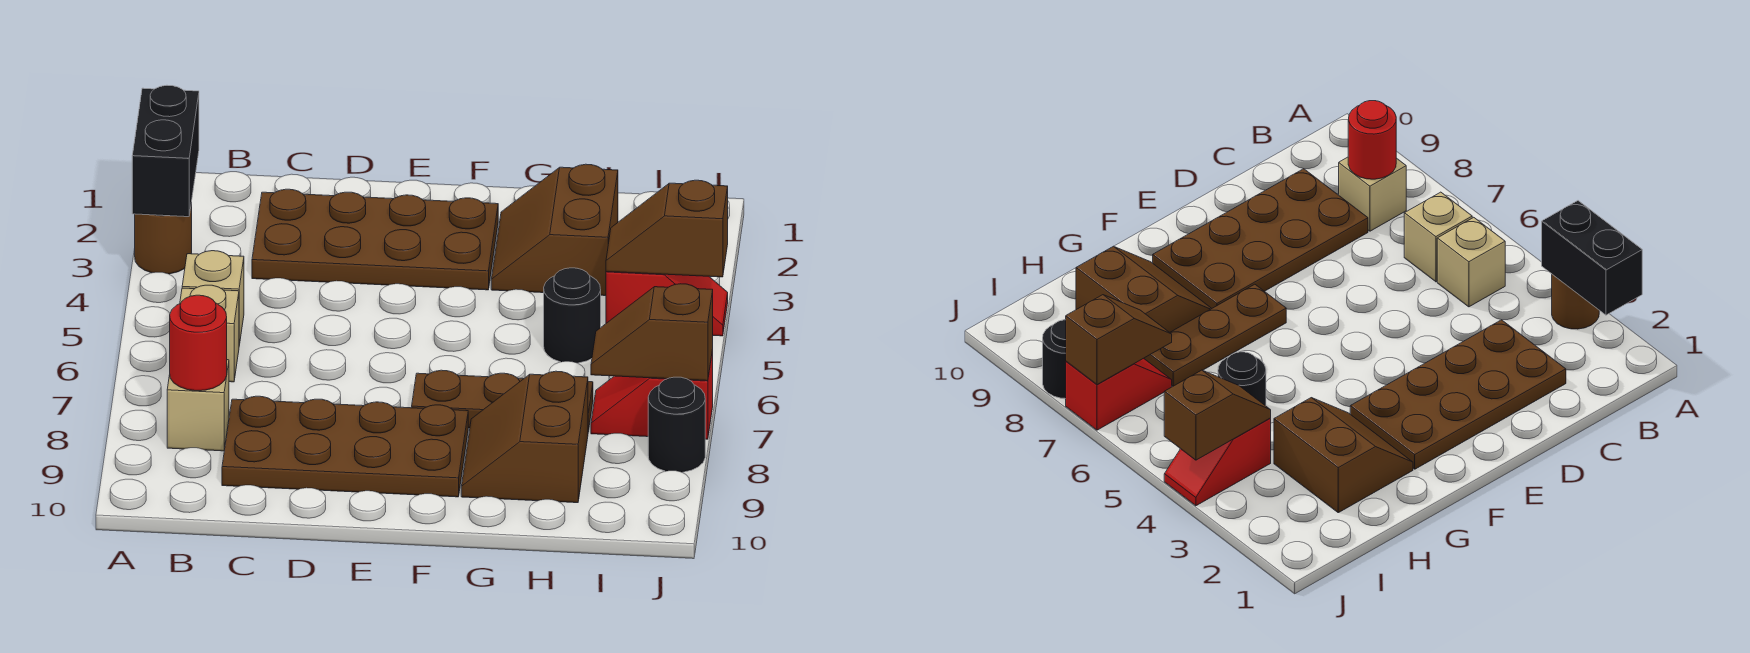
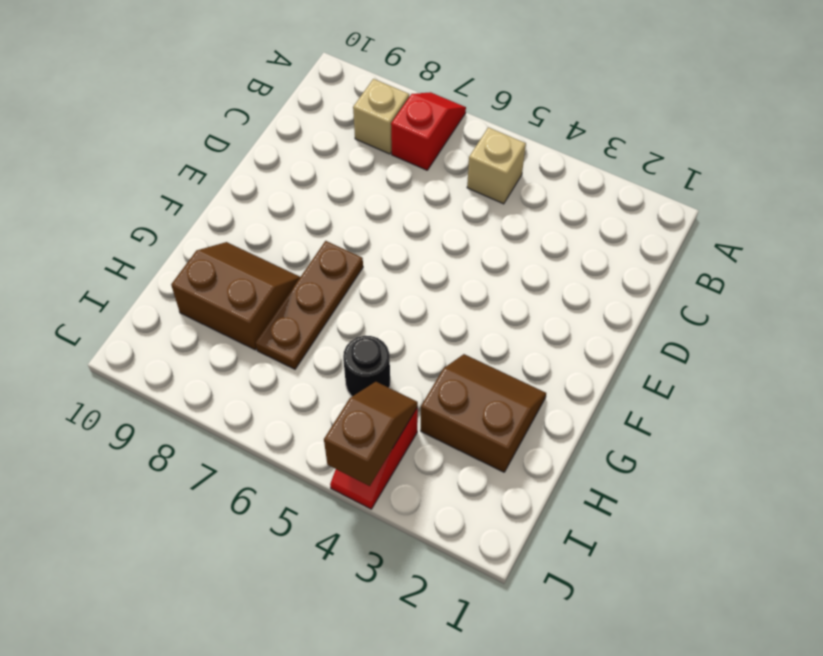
red slope A7:B7 level 1 top B -> red slope I7:J7 level 1 top J
none -> brown round brick A3 level 1
none -> tan brick B6 level 1
none -> brown plate C2:F3 level 1

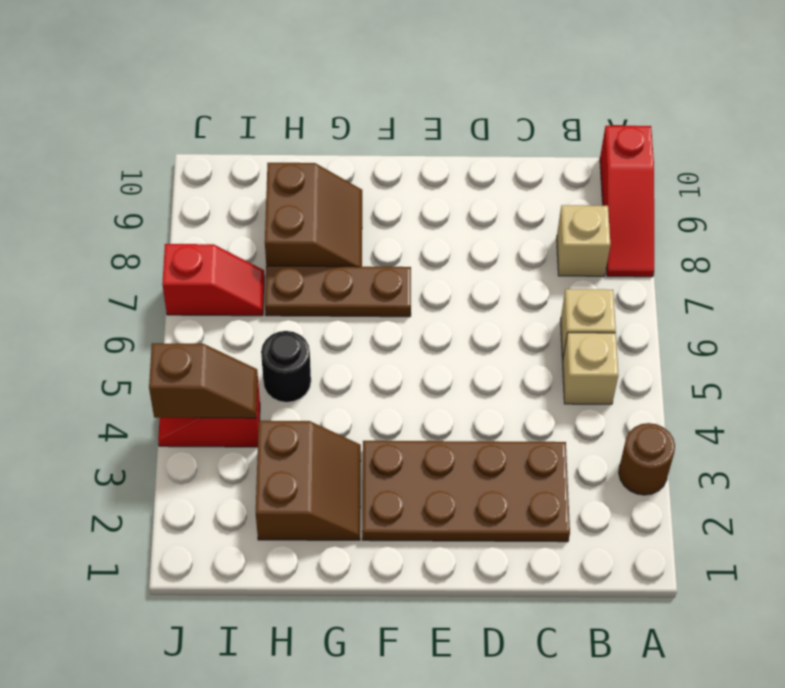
red slope A8:A10 level 1 top 10 -> none
none -> brown plate C8:F9 level 1
none -> black round brick J8 level 1
none -> black brick A2:A3 level 2

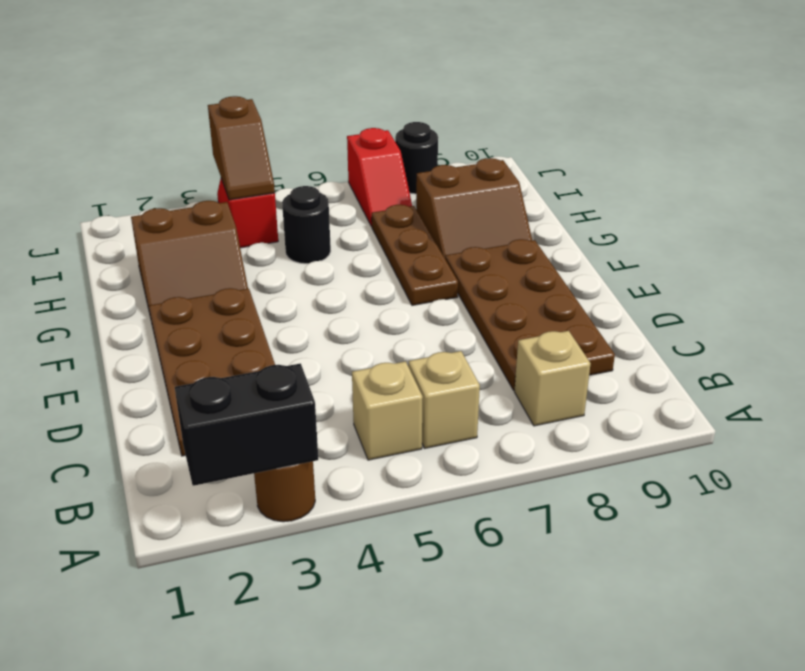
none -> red round brick B8 level 2
none -> brown slope I7:J7 level 2 top J

